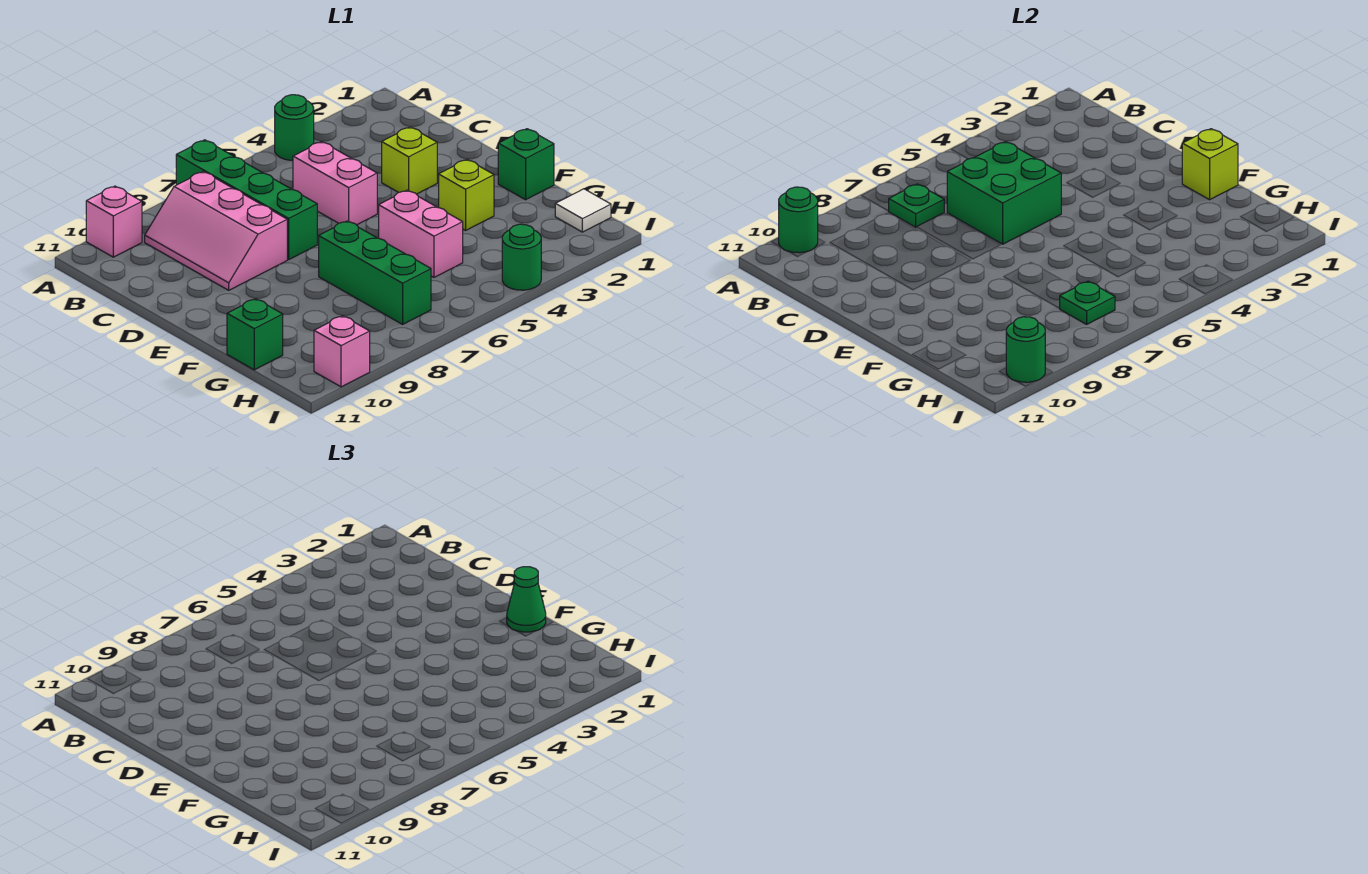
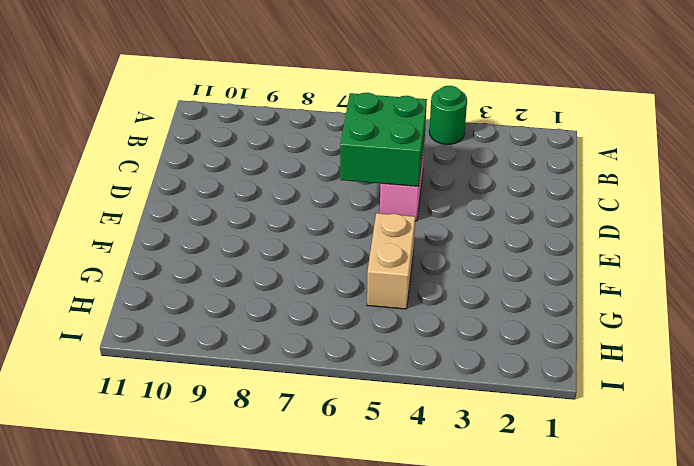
tan brick F5:G5 level 1 -> pink brick F5:G5 level 1
none -> green brick A7:D7 level 1
none -> pink brick A10 level 1
none -> pink slope B8:D9 level 1 top 8

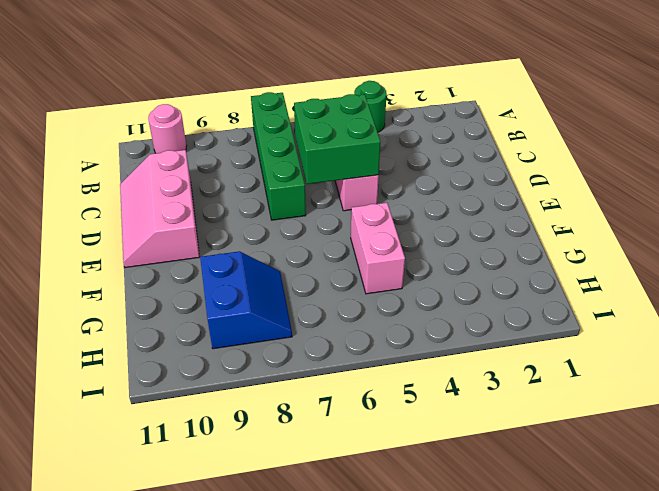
pink round brick A10 level 1 -> pink brick A10 level 1
pink slope C10:E11 level 1 top 10 -> pink slope B8:D9 level 1 top 8
blue slope G8:H9 level 1 top 9 -> none
none -> lime brick D3 level 1
none -> green brick F1 level 1
none -> lime brick F3 level 1

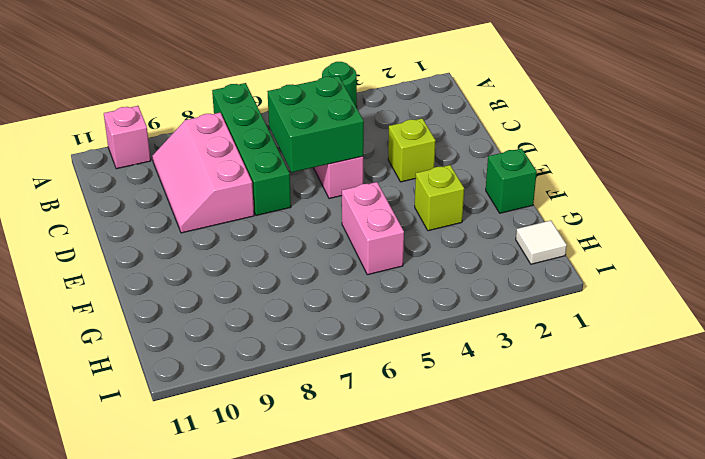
none -> green brick F7:H7 level 1
none -> green brick G11 level 1
none -> green round brick I4 level 1

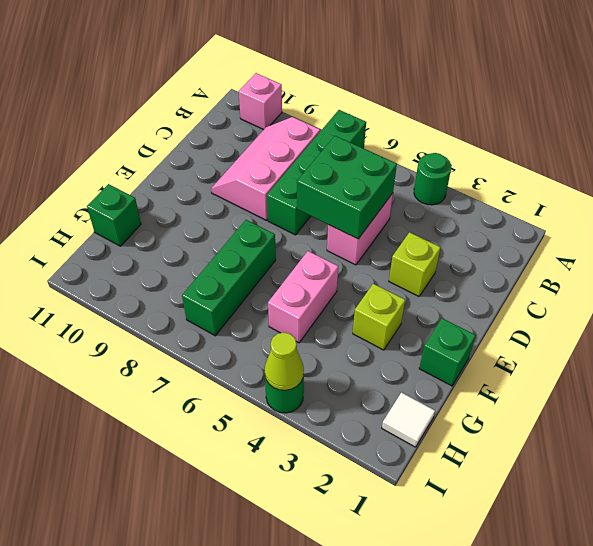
lime cone I4 level 2 -> none
none -> pink brick I10 level 1
none -> green round brick A10 level 2
none -> green plate B7 level 2

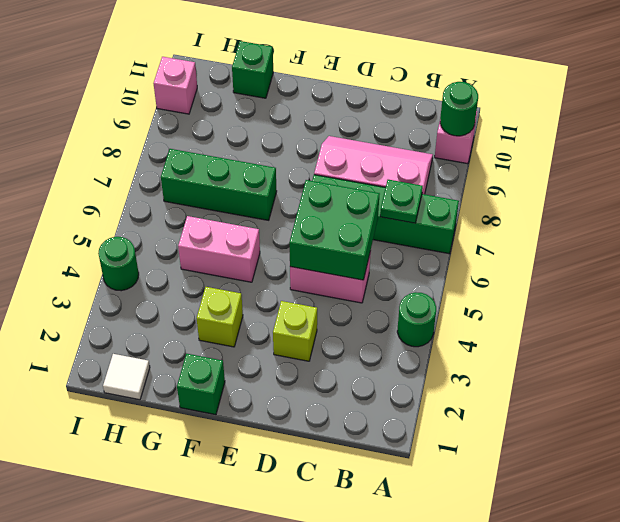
none -> lime brick F1 level 2
none -> green plate H7 level 2
none -> green round brick I10 level 2

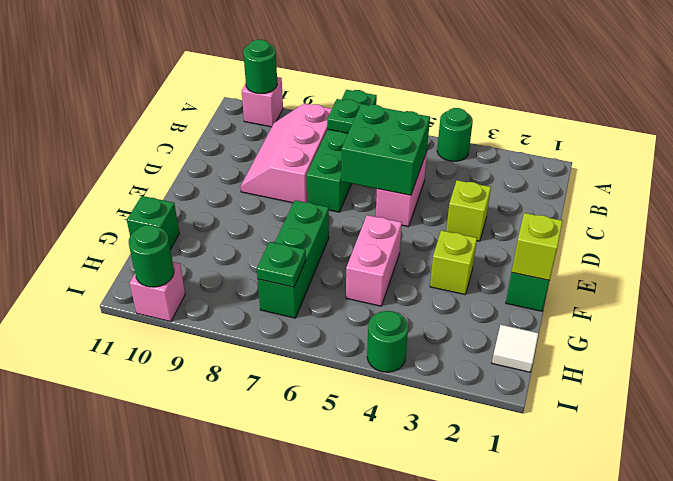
none -> green cone F1 level 3

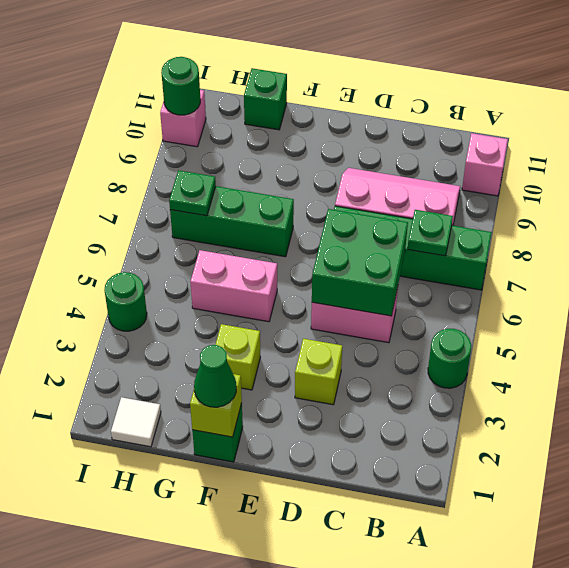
none -> green round brick A10 level 2

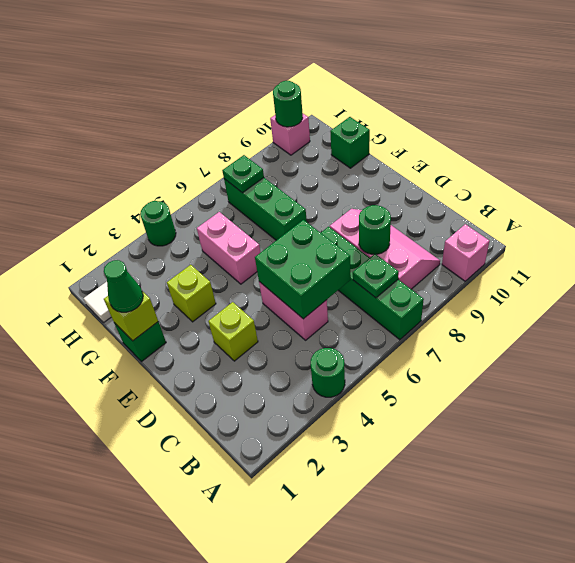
green round brick C8 level 2 -> green round brick A10 level 2

